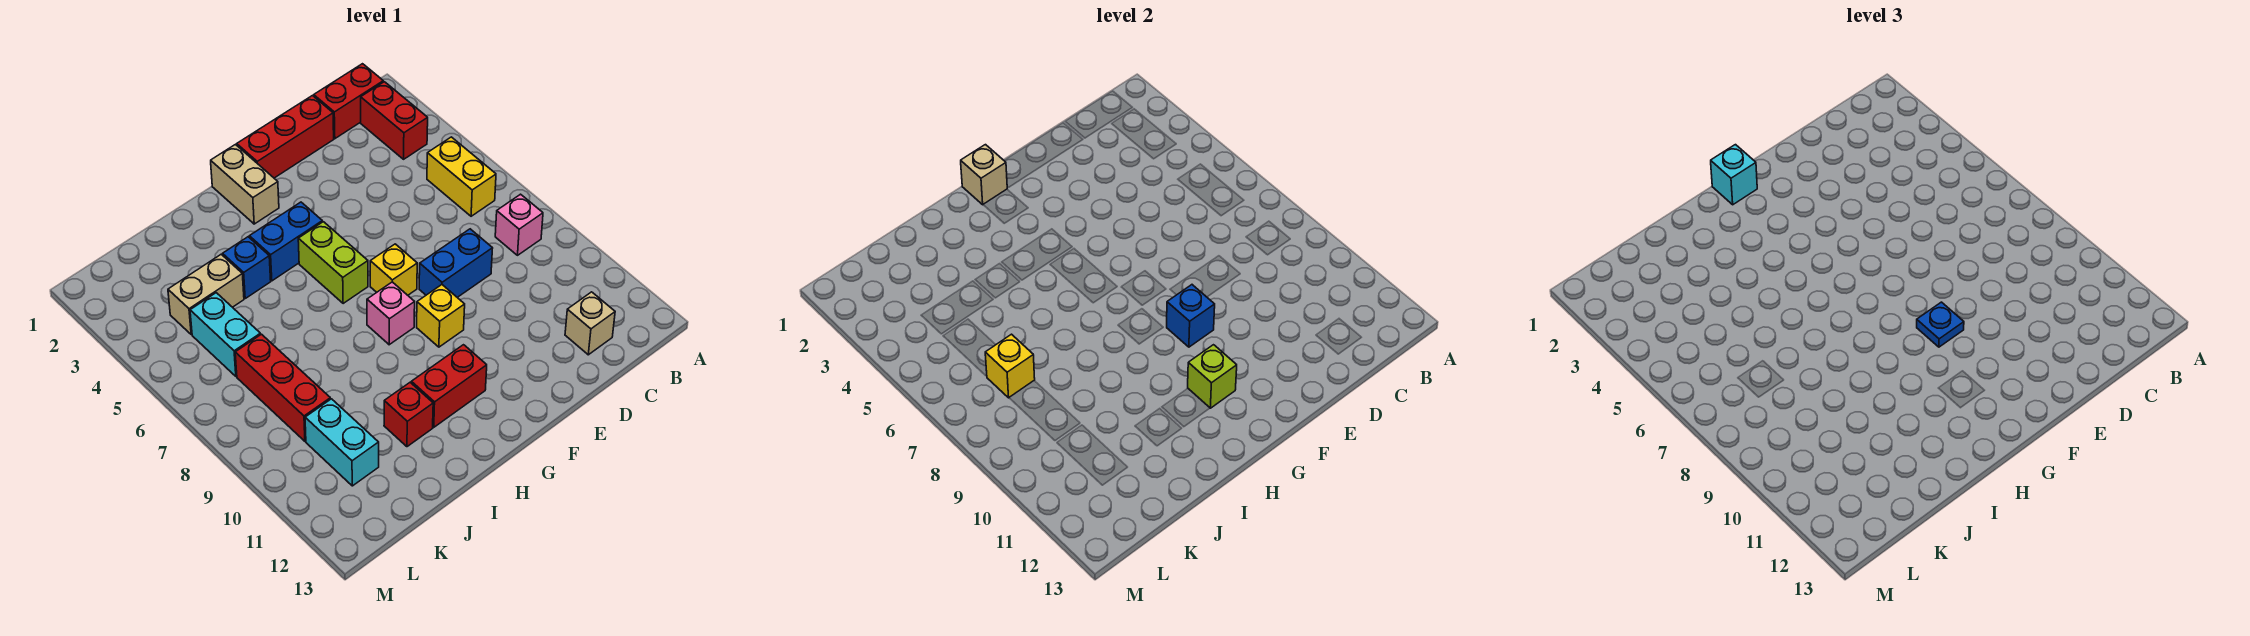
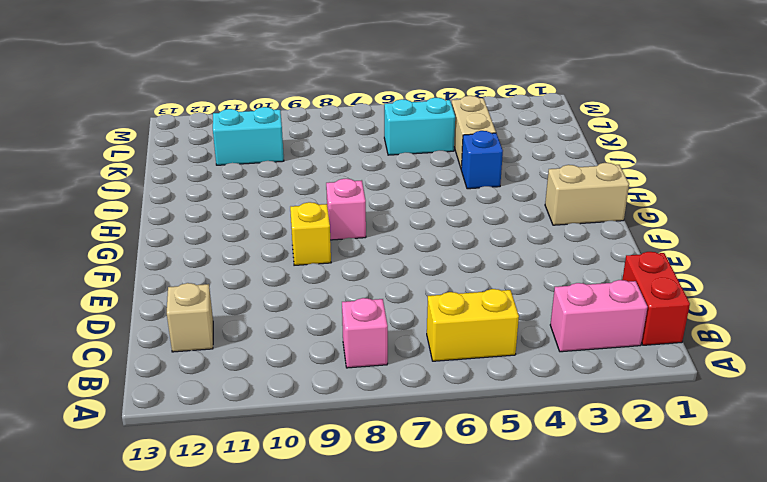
pink brick B2:B3 level 1 -> red brick B2:B3 level 1
none -> red brick D1:F1 level 1
none -> blue brick D8:E8 level 1
none -> yellow brick F7 level 1

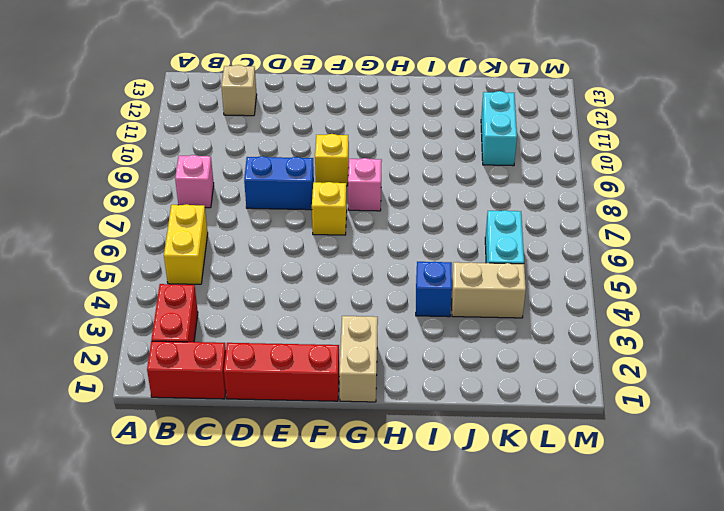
none -> blue brick G4:H4 level 1
none -> lime brick G5:G6 level 1
none -> red brick G11:H11 level 1

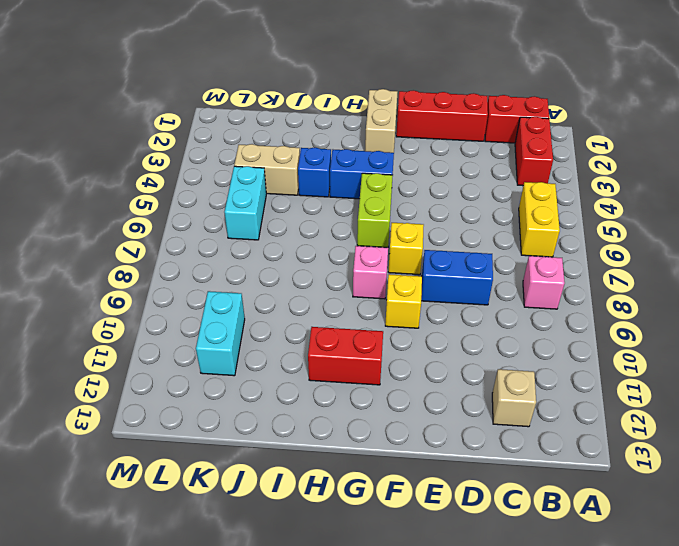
none -> red brick I11 level 1
none -> red brick K7:K9 level 1
none -> blue brick F9 level 2

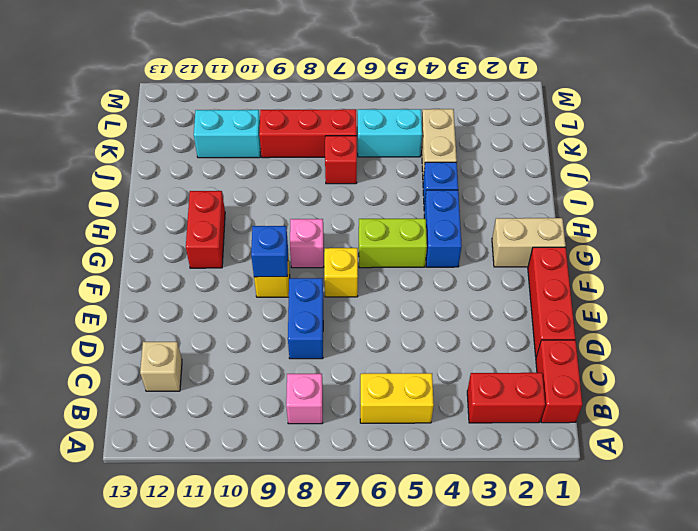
red brick J7 level 1 -> red brick I11 level 1
none -> tan brick G1 level 2
none -> lime brick G11 level 2
none -> yellow brick K7 level 2

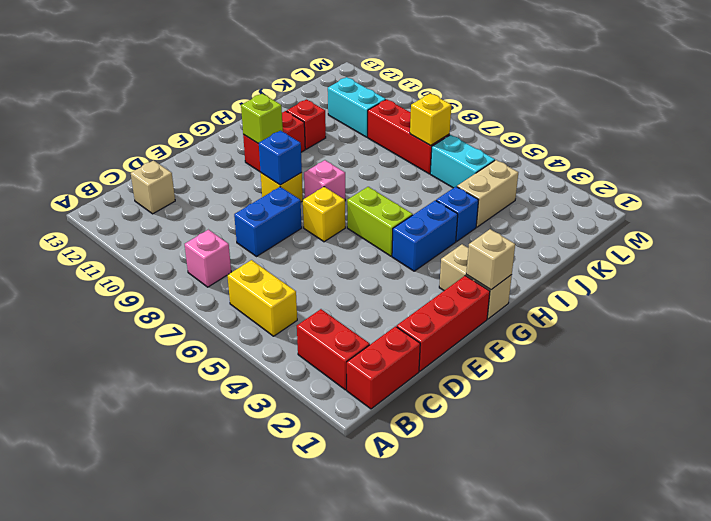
none -> blue plate F9 level 3
none -> cyan brick G1 level 3

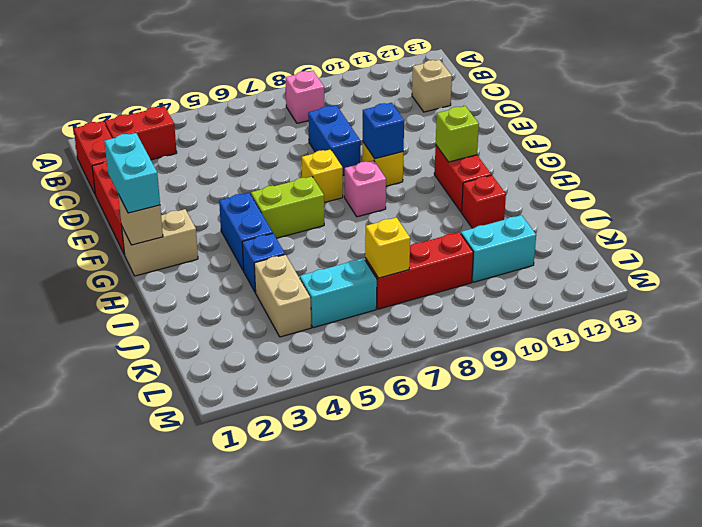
cyan brick F1:G1 level 3 -> cyan brick G1 level 3
none -> yellow brick B5:B6 level 1
none -> blue plate F9 level 3

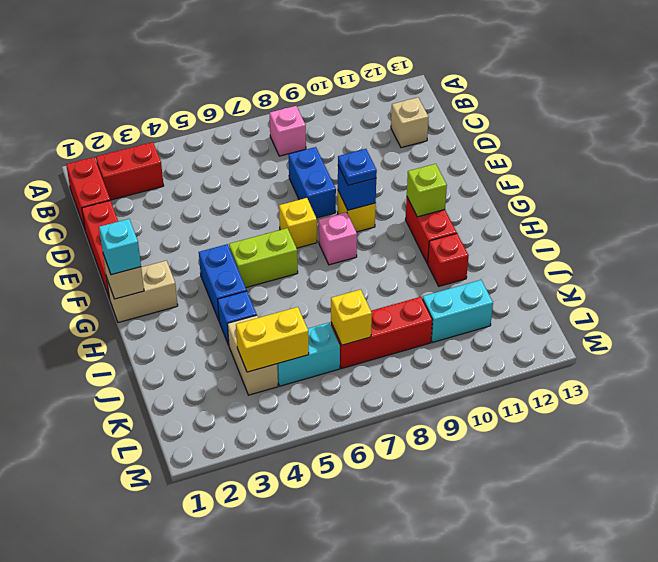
yellow brick K4:K5 level 2 -> yellow brick B5:B6 level 1

